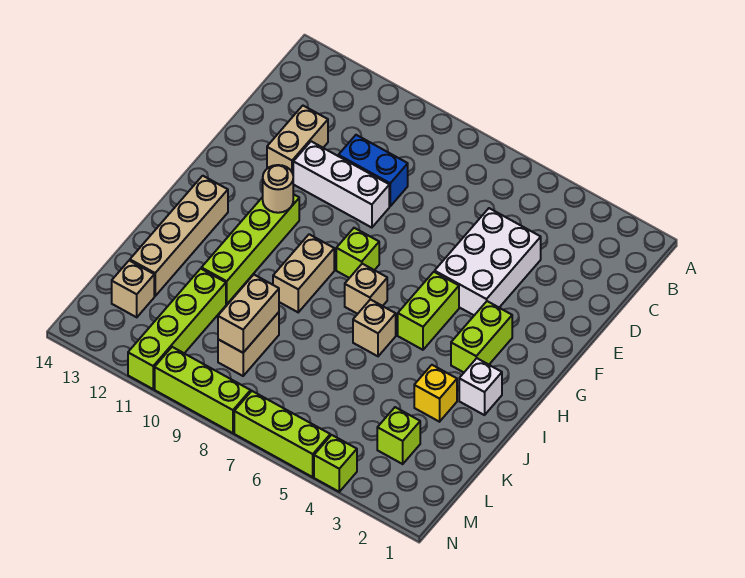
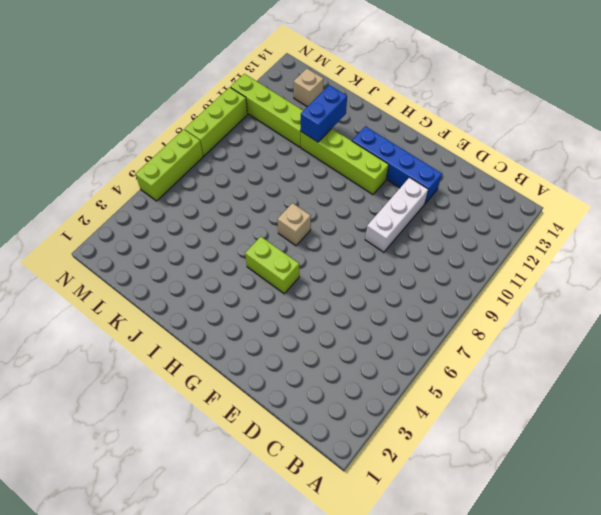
blue brick E12:H12 level 1 -> tan brick D12:E12 level 1
blue brick J11:J12 level 2 -> blue brick D9:D10 level 1
none -> white brick D4:F5 level 1
none -> lime brick G3:H3 level 1
none -> lime brick G8 level 1

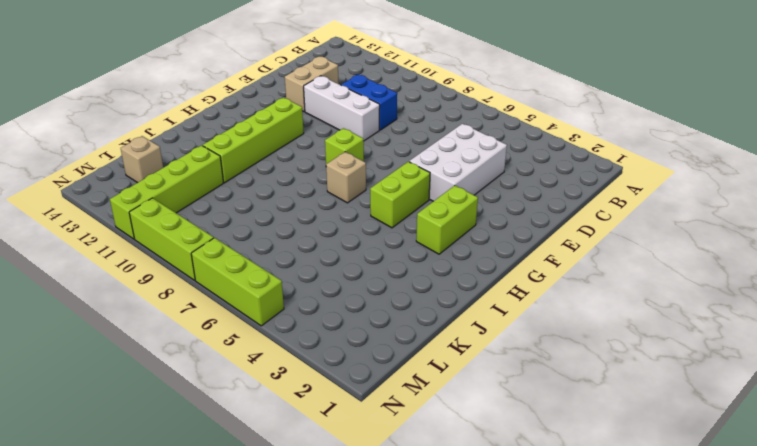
none -> tan brick H9:I9 level 1
none -> tan brick H13:K13 level 1
none -> white brick I2 level 1

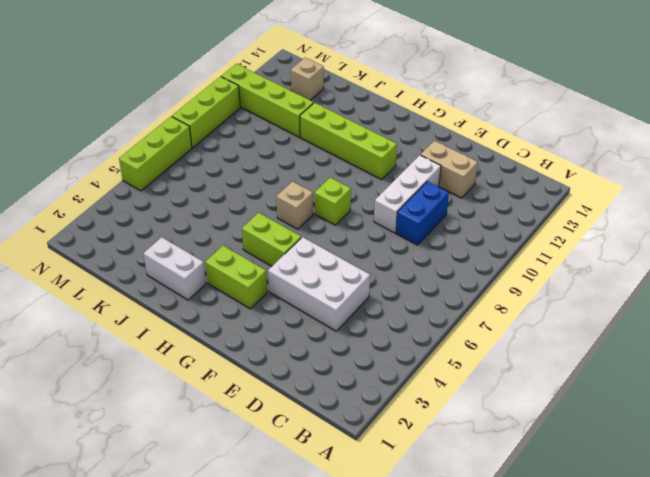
white brick I2:J2 level 1 -> white brick I2 level 1
none -> tan brick H9:I9 level 1
none -> tan brick H13:K13 level 1
none -> tan brick I6 level 1

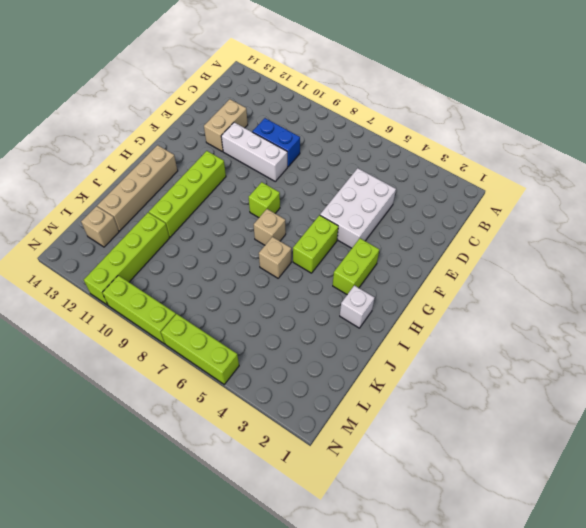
none -> tan brick H9:I9 level 1
none -> yellow brick J3 level 1
none -> tan brick K9:L9 level 1

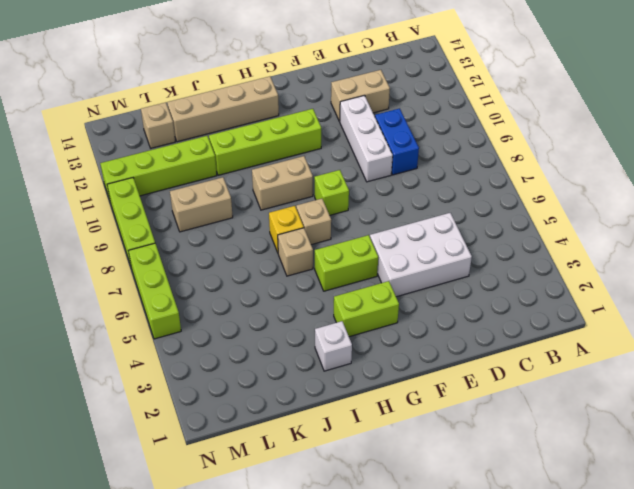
yellow brick I7 level 1 -> yellow brick J3 level 1
none -> lime brick L3 level 1
none -> lime brick N4 level 1
none -> tan round brick G11 level 2

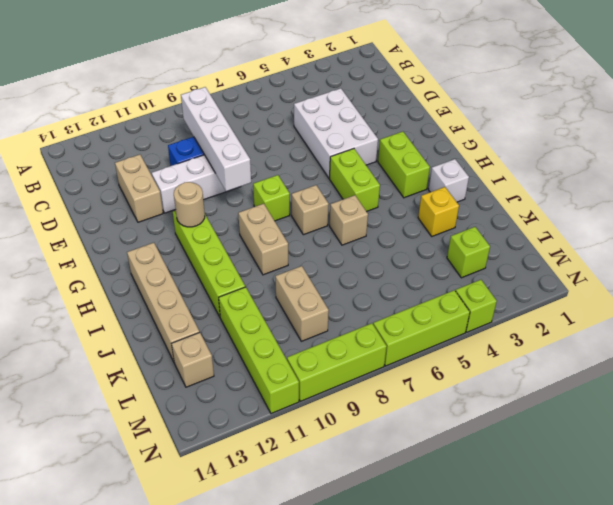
white brick C9:F9 level 2 -> none
none -> tan brick K9:L9 level 2

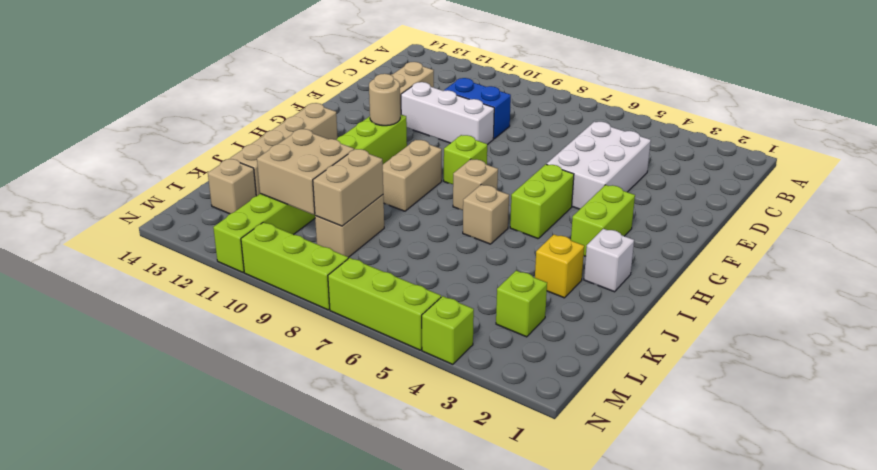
tan brick K10:L11 level 2 -> none

